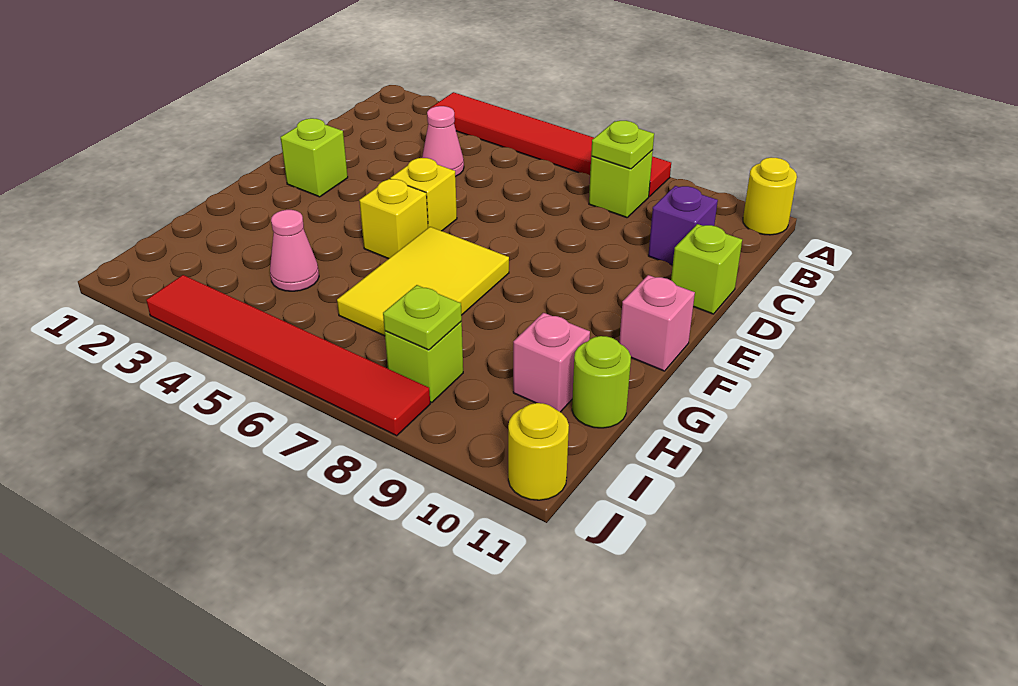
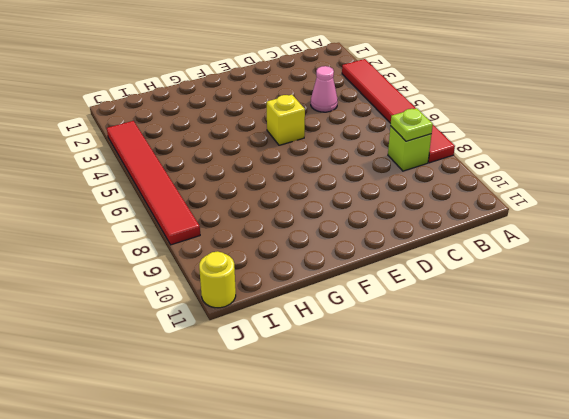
none -> yellow round brick A11 level 1
none -> purple brick C10 level 1
none -> lime brick D11 level 1

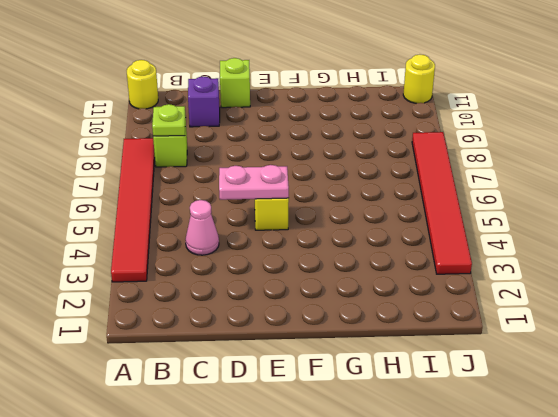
pink plate D5:E5 level 2 -> none
none -> lime brick E2 level 1
none -> yellow brick F5 level 1
none -> yellow tile F6:H7 level 1

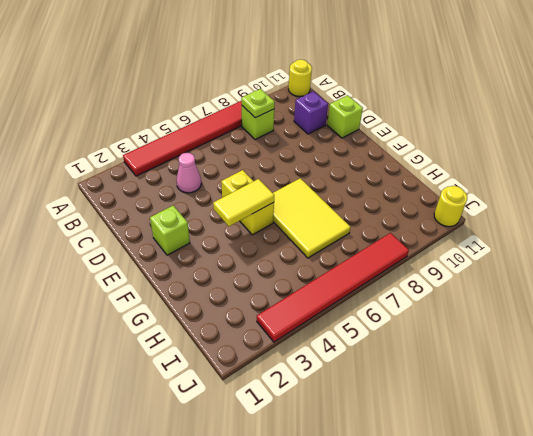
yellow tile F4:F5 level 2 -> none
none -> pink brick F11 level 1
none -> pink cone H4 level 1
none -> pink brick H10 level 1

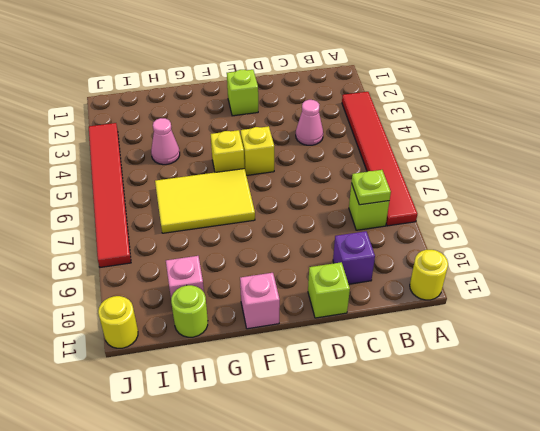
none -> lime brick I8 level 1
none -> lime plate I8 level 2

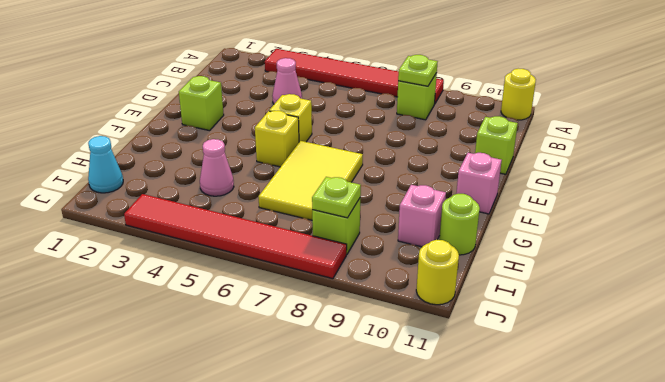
cyan cone I1 level 1 -> none
none -> purple brick C10 level 1

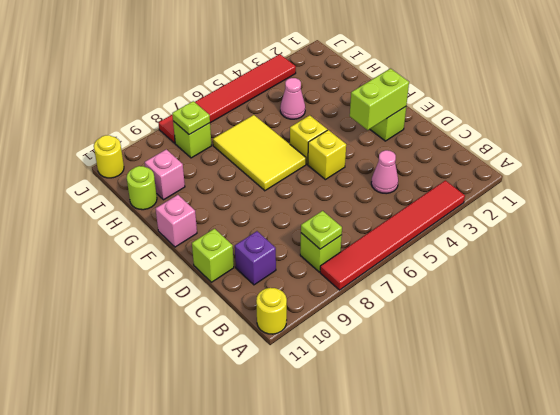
lime brick E2:E3 level 2 -> none

